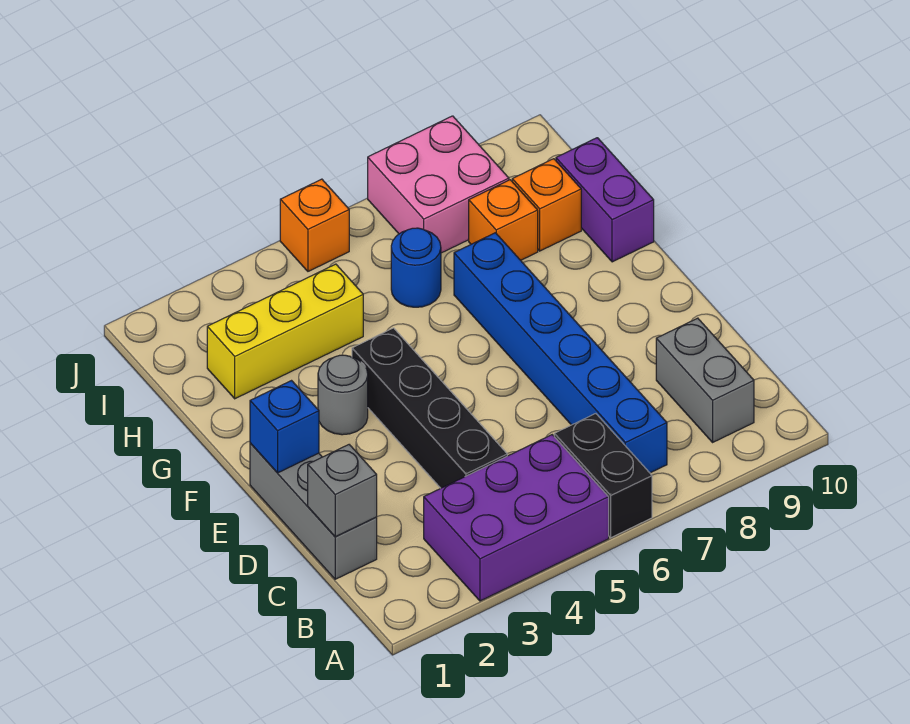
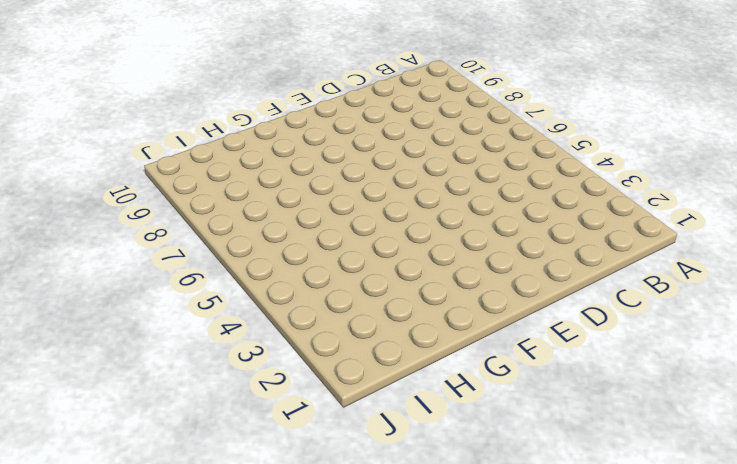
none -> purple brick A3:B5 level 1
none -> black brick A6:B6 level 1
none -> blue brick B7:G7 level 1

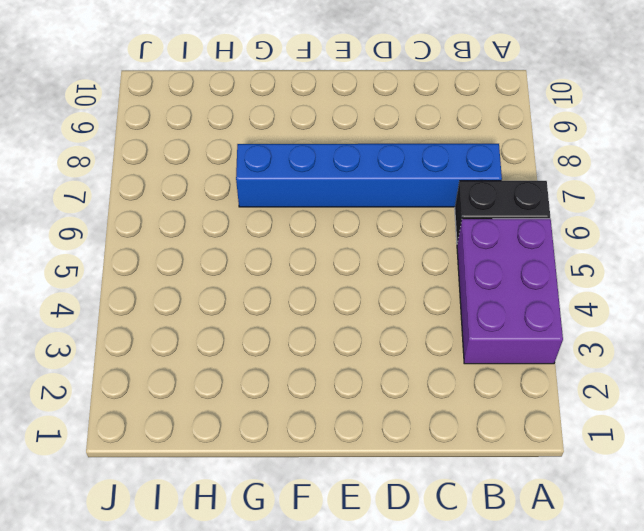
none -> grey brick B9:C9 level 1
none -> grey brick C1:E1 level 1
none -> black brick C4:F4 level 1

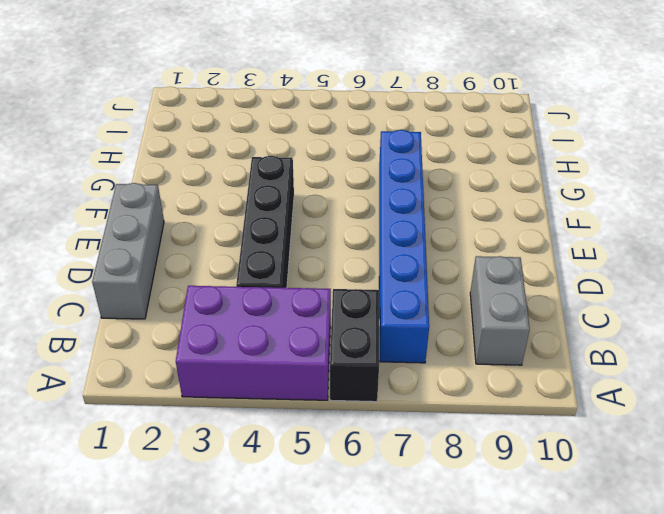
none -> grey round brick F3 level 1
none -> purple brick G10:H10 level 1
none -> yellow brick H2:H4 level 1

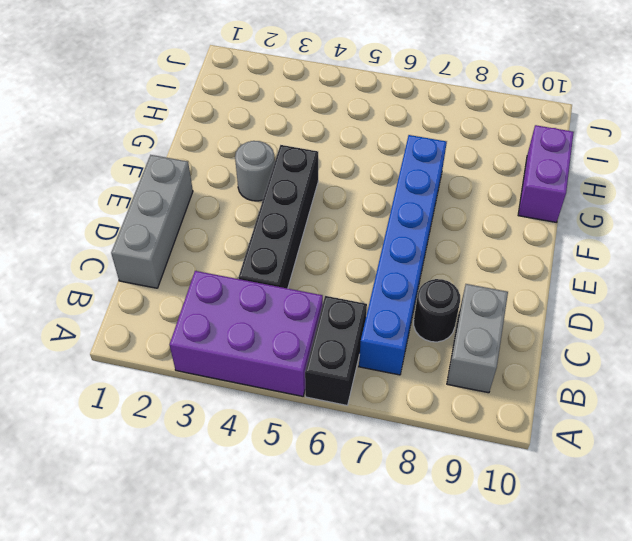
black round brick C8 level 1 -> none
none -> yellow brick H2:H4 level 1
none -> blue round brick H6 level 1
none -> orange brick H8 level 1

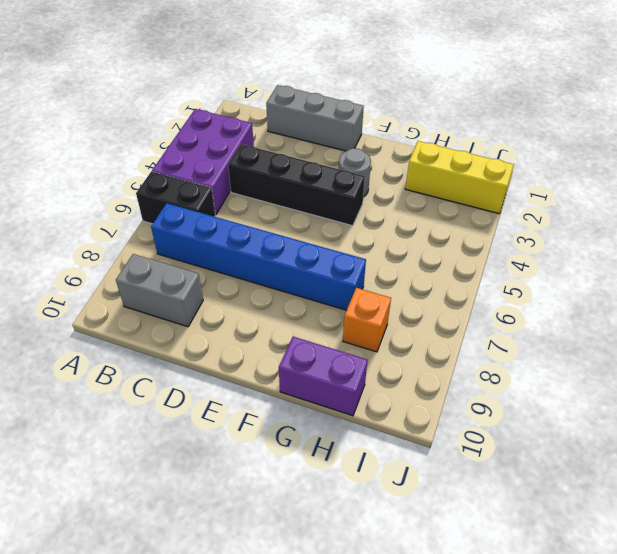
yellow brick H2:J2 level 1 -> yellow brick H2:H4 level 1
none -> blue round brick H6 level 1
none -> orange brick H9 level 1
none -> pink brick I7:J8 level 1

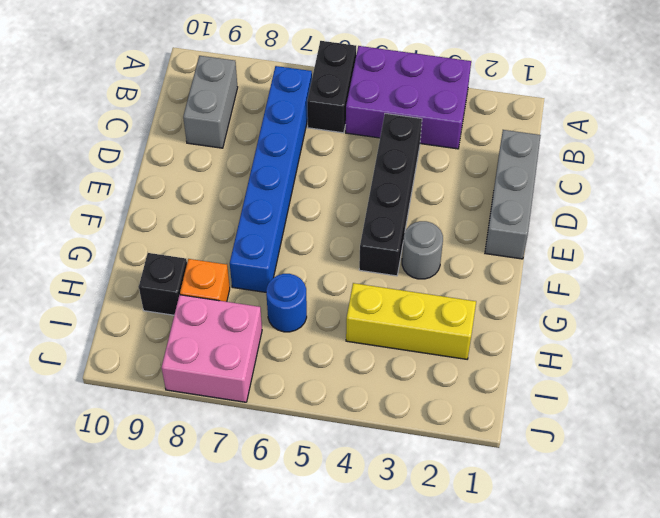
black brick H9 level 1 -> orange brick H9 level 1
none -> purple brick G10:H10 level 1
none -> orange brick J5 level 1
none -> grey brick C1 level 2

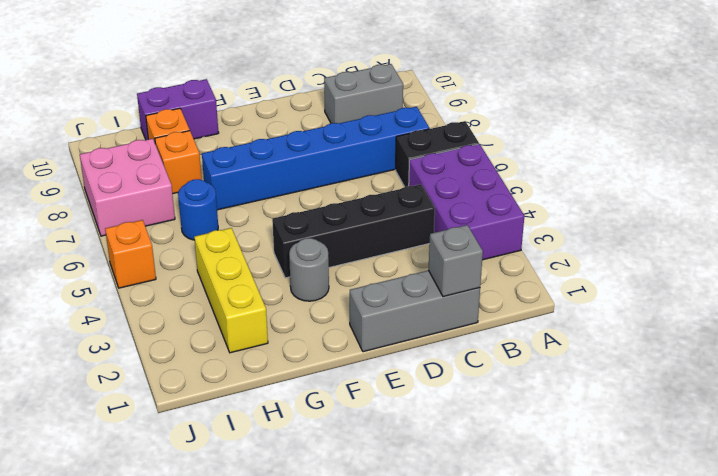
none -> blue brick E1 level 2

